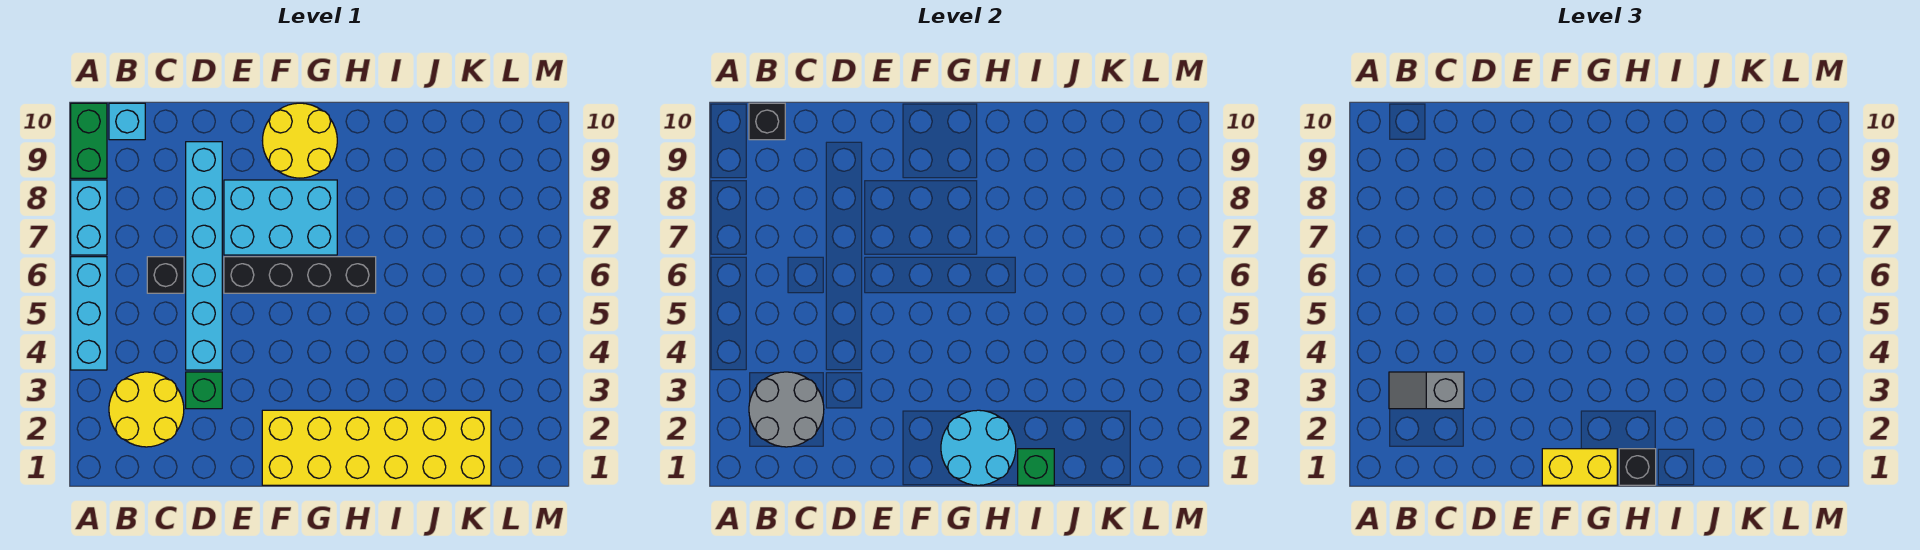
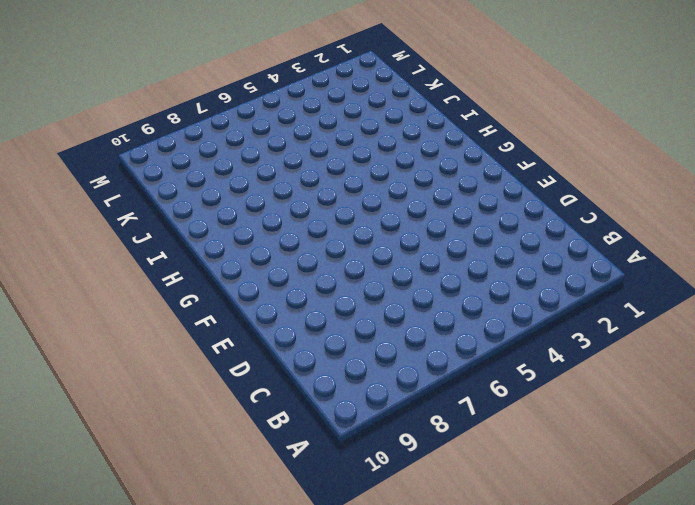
none -> cyan brick A4:A6 level 1
none -> cyan brick A7:A8 level 1
none -> green brick A9:A10 level 1

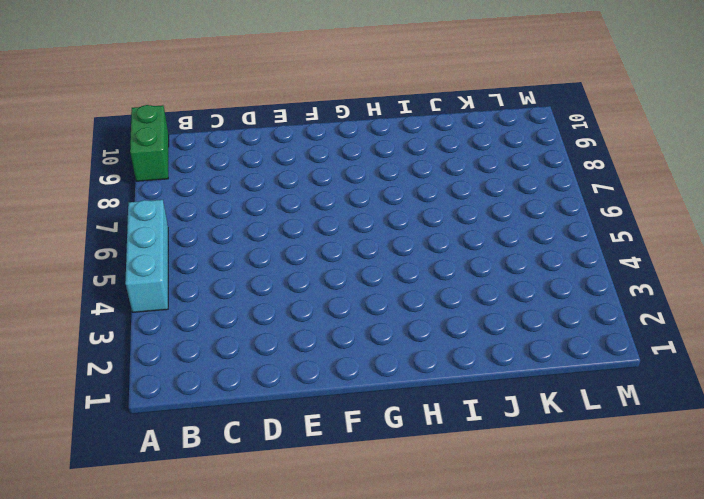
none -> cyan brick A7:A8 level 1
none -> yellow round brick B2:C3 level 1
none -> cyan brick B10 level 1

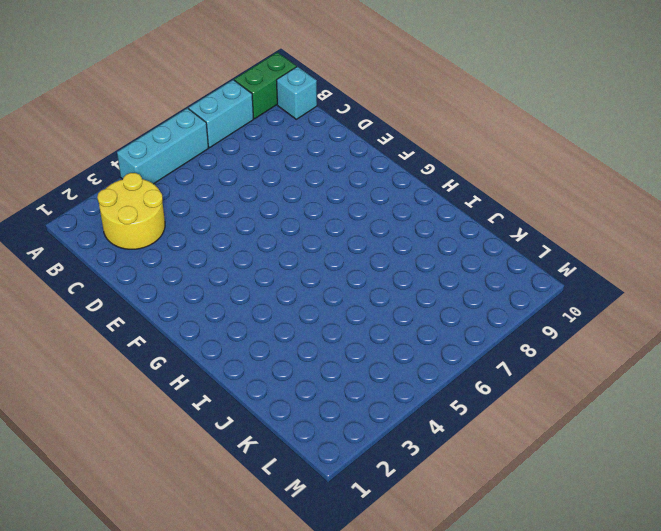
none -> black brick C6 level 1
none -> green brick D3 level 1
none -> cyan brick D4:D9 level 1

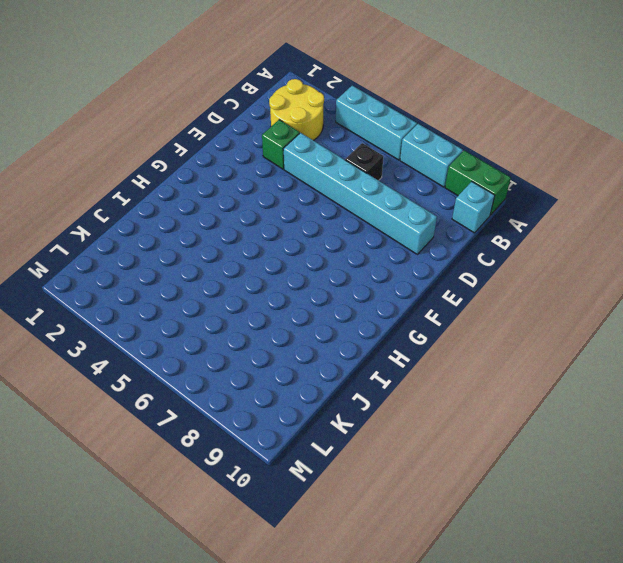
none -> black brick E6:H6 level 1
none -> cyan brick E7:G8 level 1
none -> yellow brick F1:K2 level 1

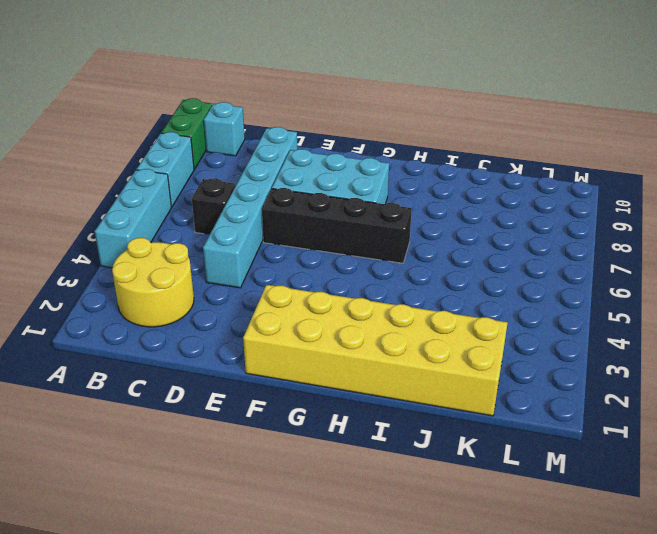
none -> green brick D3 level 1
none -> yellow round brick F9:G10 level 1
none -> grey round brick B2:C3 level 2

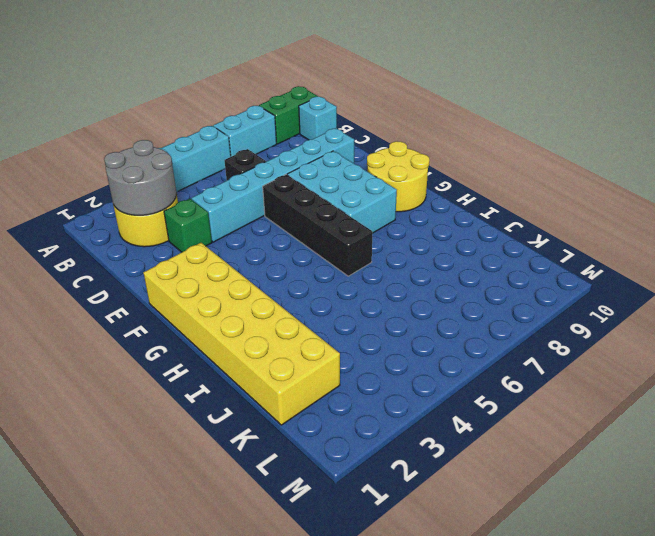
none -> black brick B10 level 2
none -> cyan round brick G1:H2 level 2
none -> green brick I1 level 2

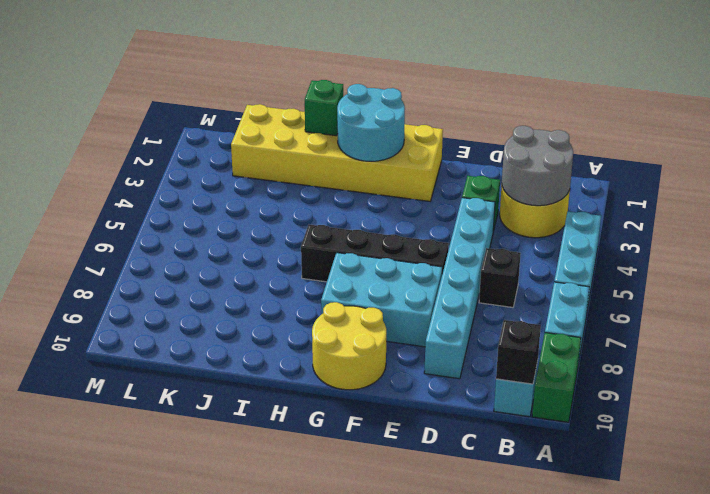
none -> grey slope B3:C3 level 3 top C
none -> yellow brick F1:G1 level 3
none -> black brick H1 level 3

